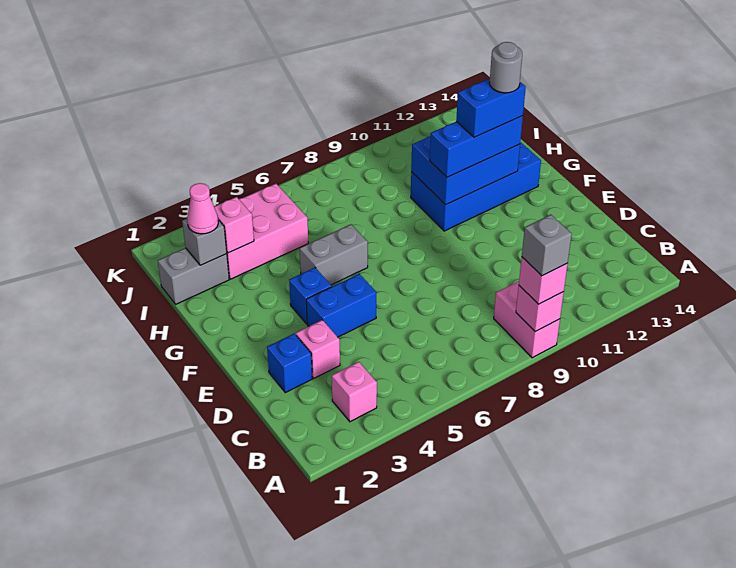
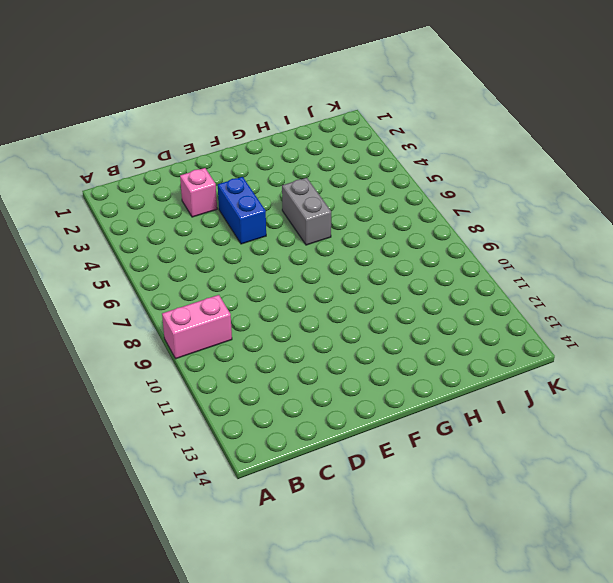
none -> pink brick B3 level 1
none -> blue brick D2 level 1
none -> blue brick F4 level 1

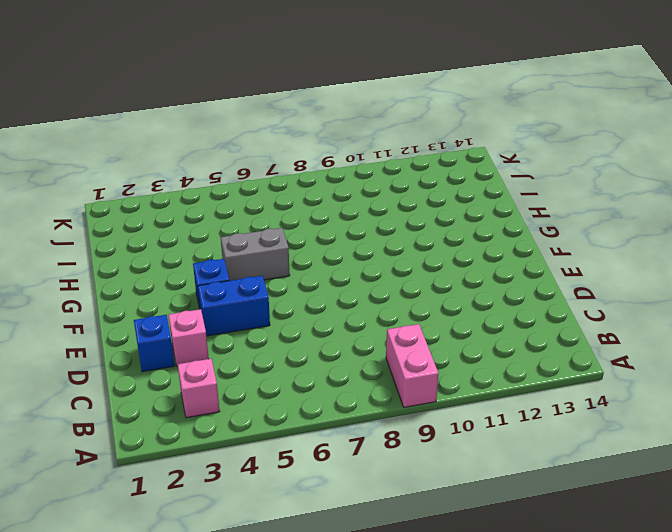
none -> blue brick G10:H13 level 1
none -> grey brick I1:I2 level 1
none -> pink brick I3:J5 level 1

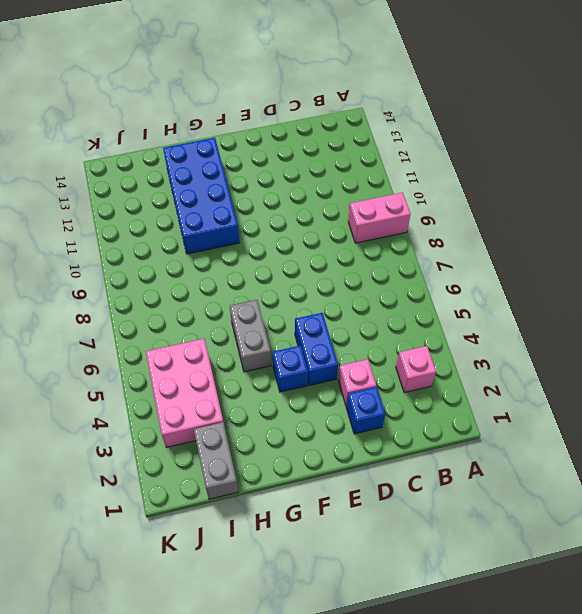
none -> pink brick A9 level 2
none -> blue brick G10:H12 level 2
none -> grey brick I2 level 2

